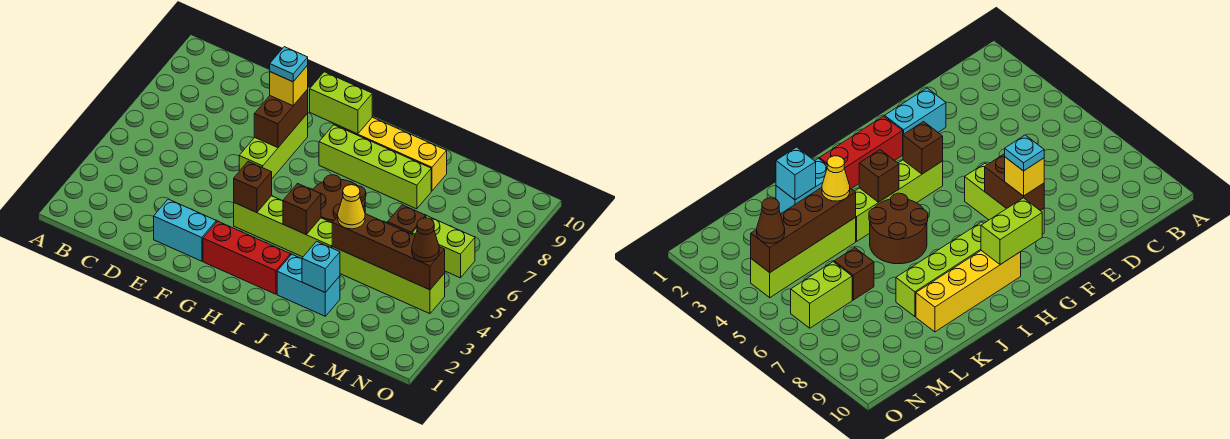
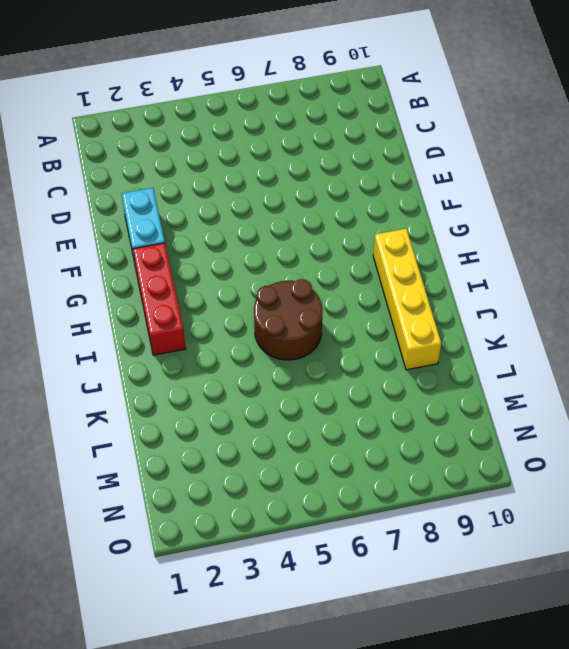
none -> lime brick F6:F8 level 1
none -> lime brick G4:J4 level 1
none -> lime brick H8:K8 level 1

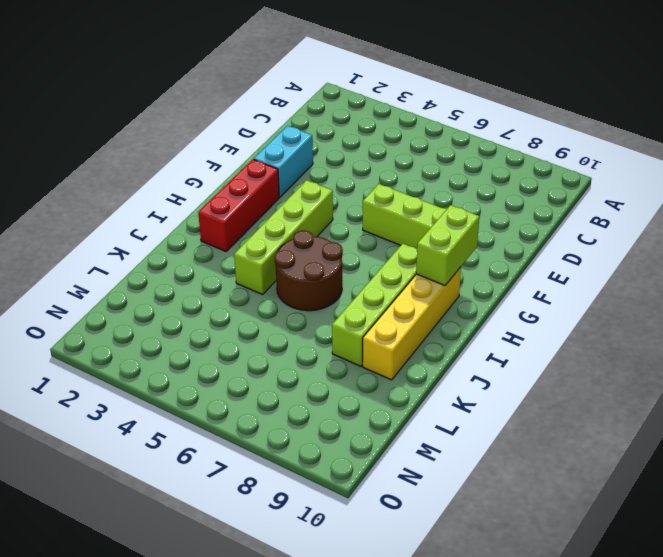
none -> cyan brick J2:K2 level 1
none -> lime brick K4:N4 level 1
none -> brown brick L6 level 1

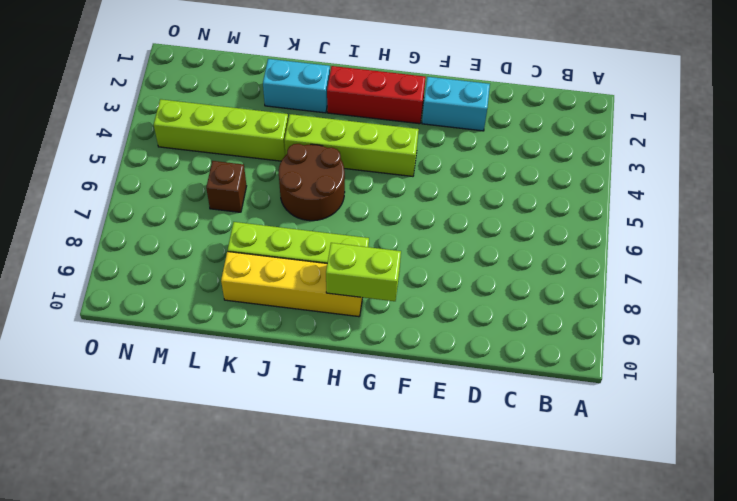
none -> lime brick F6:F8 level 1
none -> lime brick M6:N6 level 1
none -> brown brick F7:F8 level 2

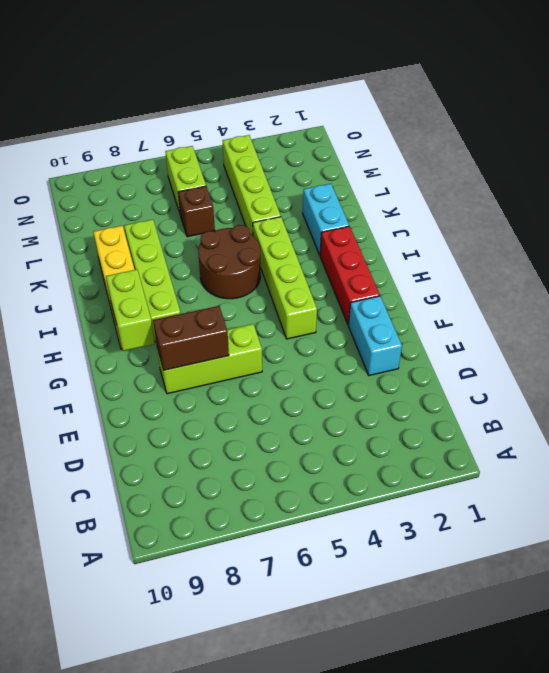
none -> brown brick G4 level 2
none -> brown brick I4 level 2
none -> cyan brick K2 level 2

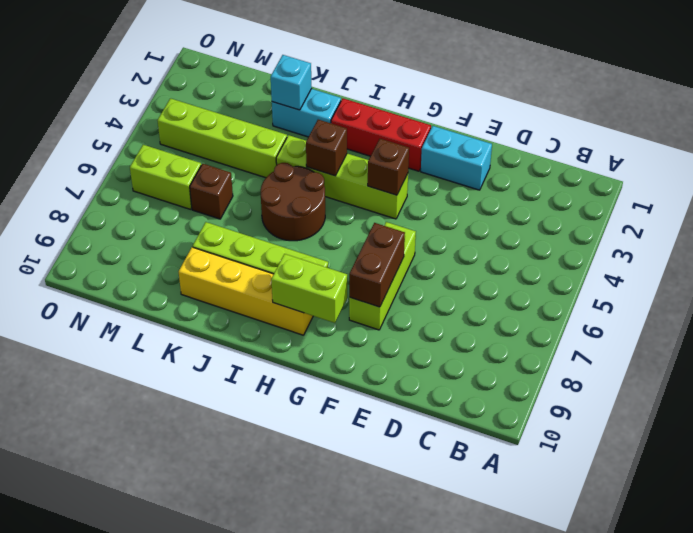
none -> brown brick K4:N4 level 2
none -> yellow brick F8 level 3
none -> yellow cone K4 level 3

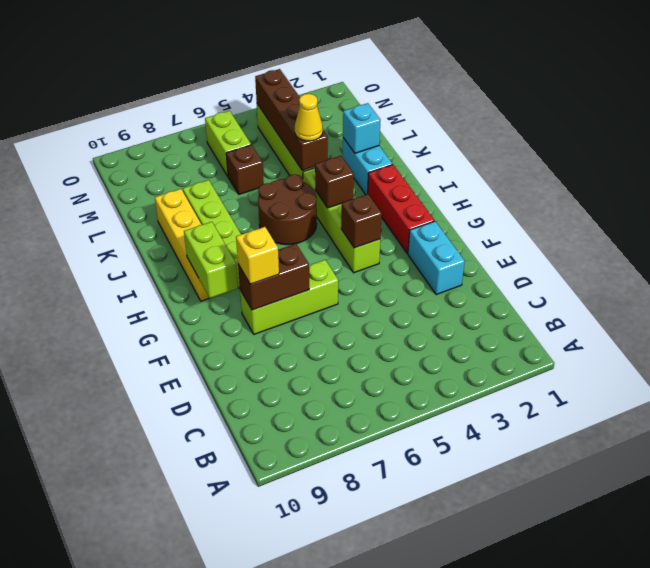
none -> brown cone N4 level 3
none -> cyan plate F8 level 4

